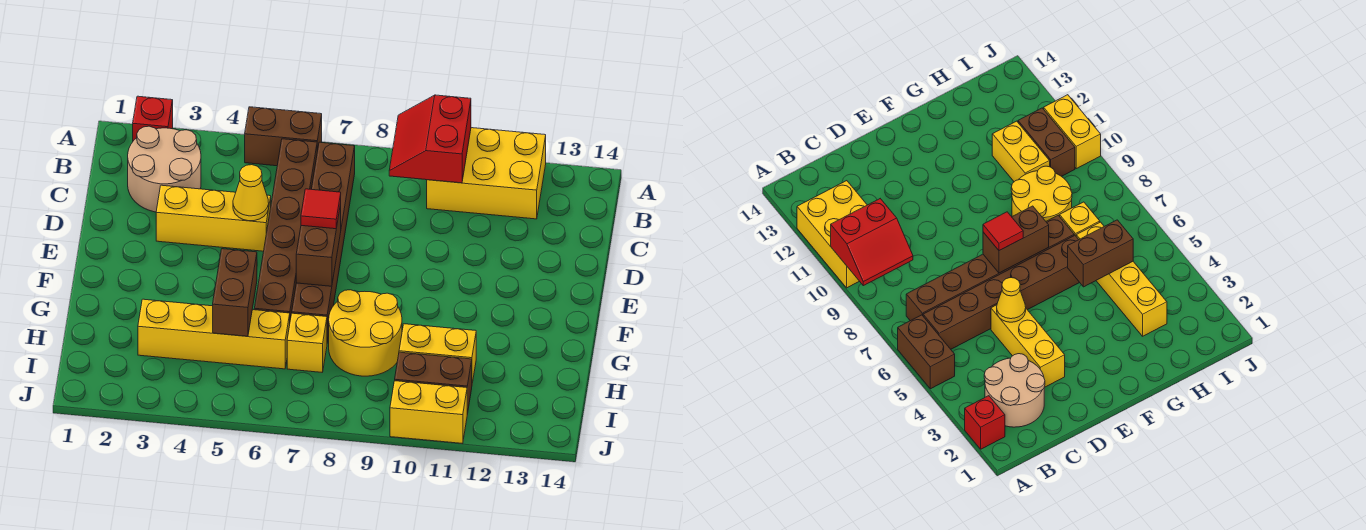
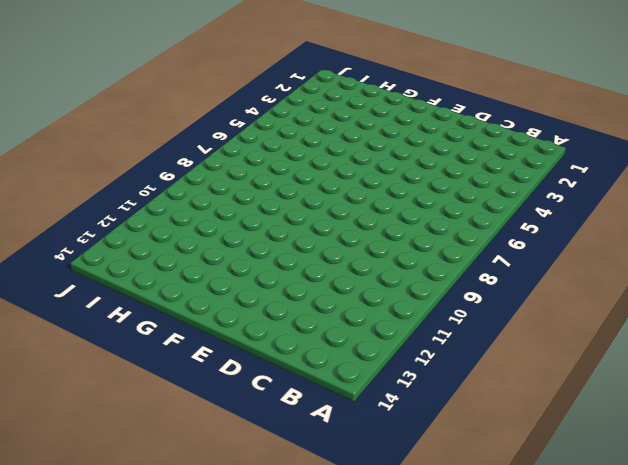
none -> red brick A2 level 1
none -> brown brick A5:A6 level 1
none -> yellow brick A10:B12 level 1

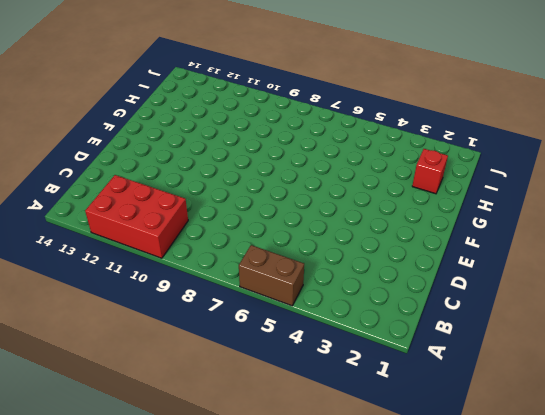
red brick A10:B12 level 1 -> yellow brick A10:B12 level 1
red brick H2 level 1 -> red brick A2 level 1
none -> tan round brick B2:C3 level 1
none -> brown brick B6:G6 level 1
none -> brown brick B7:G7 level 1

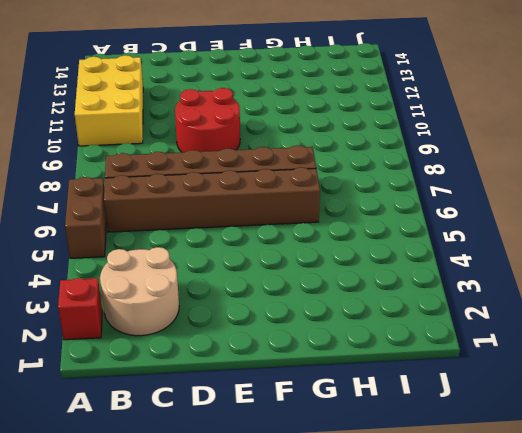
red round brick D9:E10 level 1 -> none
none -> yellow brick D3:D5 level 1
none -> yellow round brick G8:H9 level 1
none -> yellow brick H3:H6 level 1

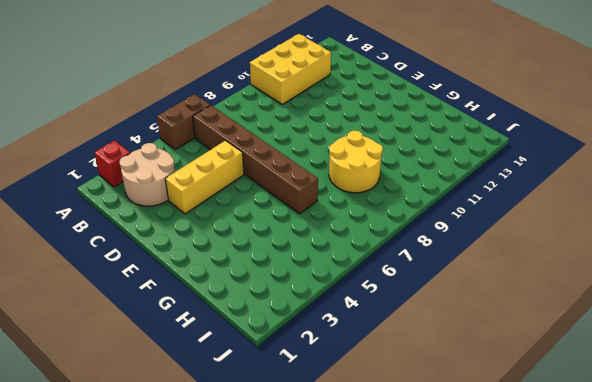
none -> brown brick B7:G7 level 1
none -> yellow brick H3:H6 level 1
none -> yellow brick H7 level 1

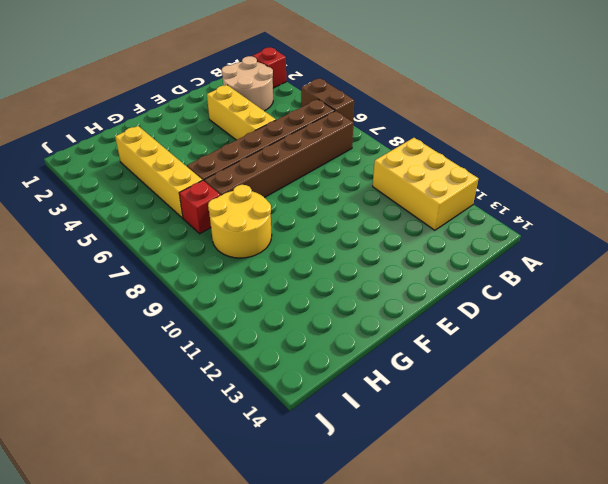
red brick H7 level 1 -> yellow brick H7 level 1
none -> yellow brick H10:H11 level 1
none -> brown brick I10:I11 level 1
none -> yellow brick J10:J11 level 1

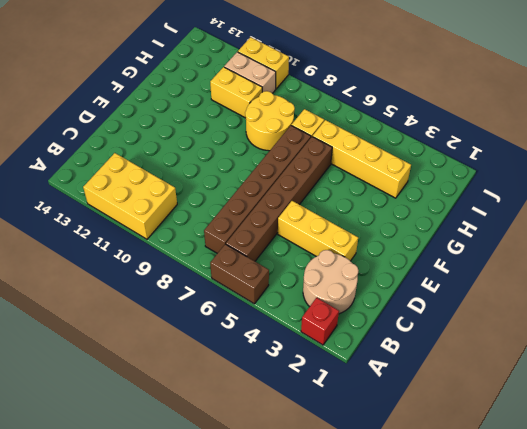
tan brick I10:I11 level 1 -> brown brick I10:I11 level 1
none -> red slope A9:B10 level 2 top 10
none -> yellow cone D5 level 2
none -> brown brick E7:F7 level 2

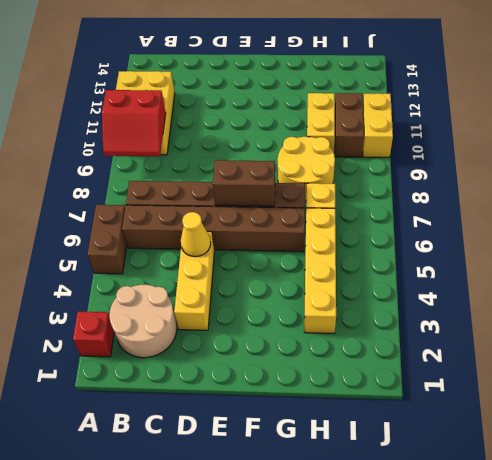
none -> brown brick G5:H5 level 2
none -> red tile E7 level 3

